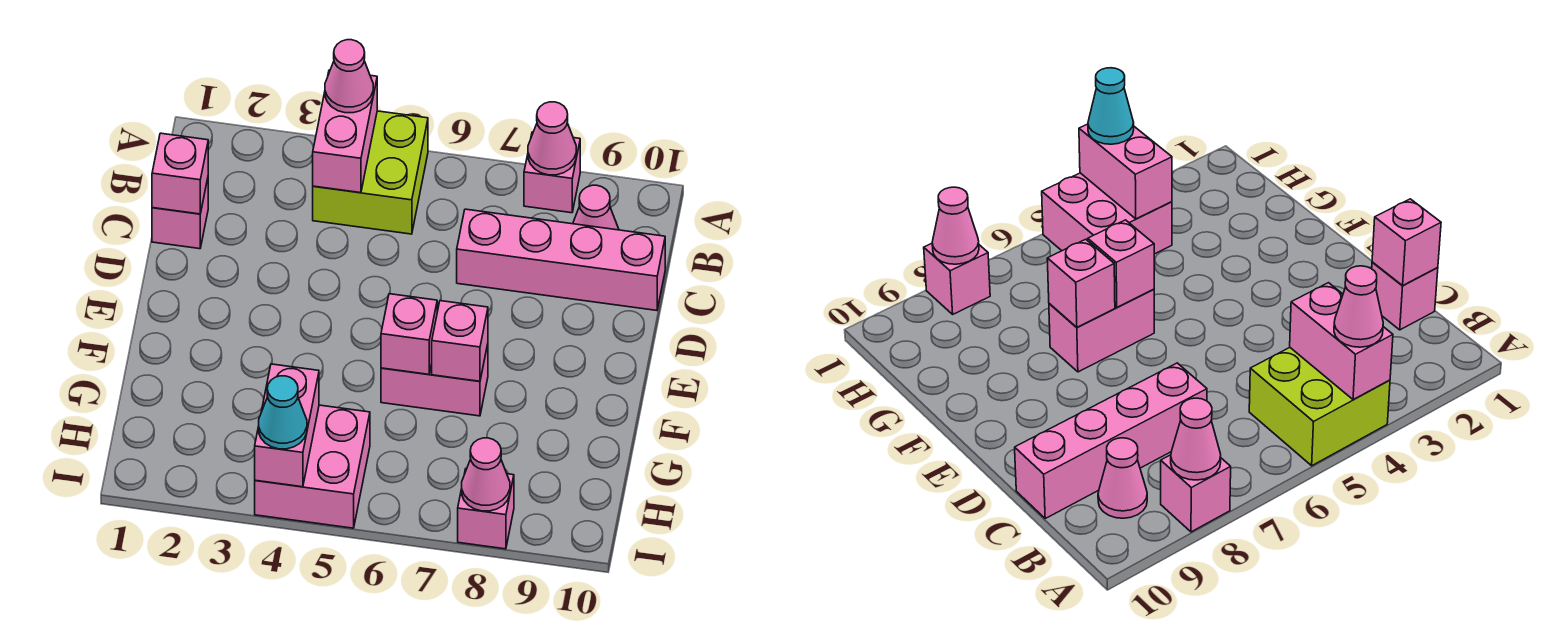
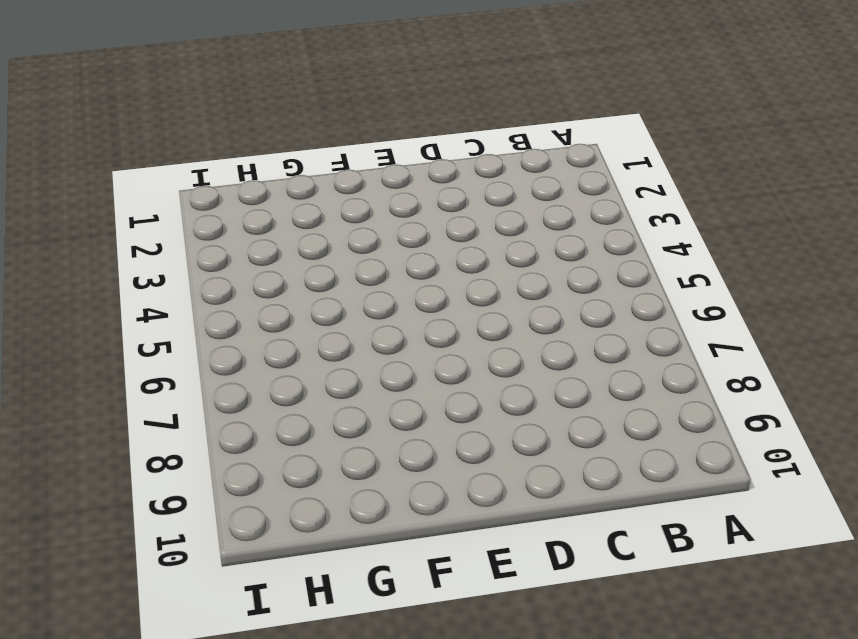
none -> lime brick A4:B5 level 1
none -> pink brick A8 level 1
none -> pink cone B9 level 1

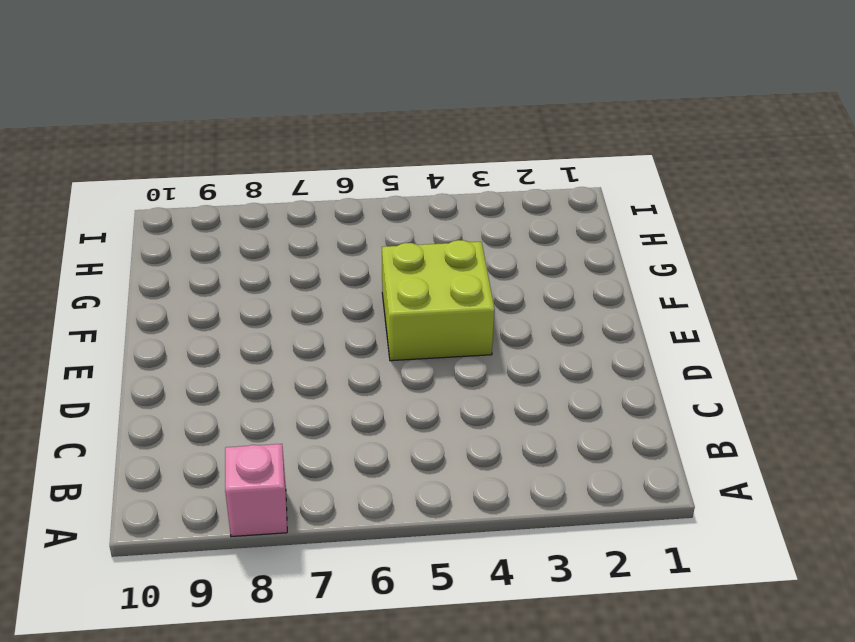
lime brick E4:F5 level 1 -> lime brick A4:B5 level 1
none -> pink cone B9 level 1
none -> pink brick C1 level 1
none -> pink brick C7:C10 level 1

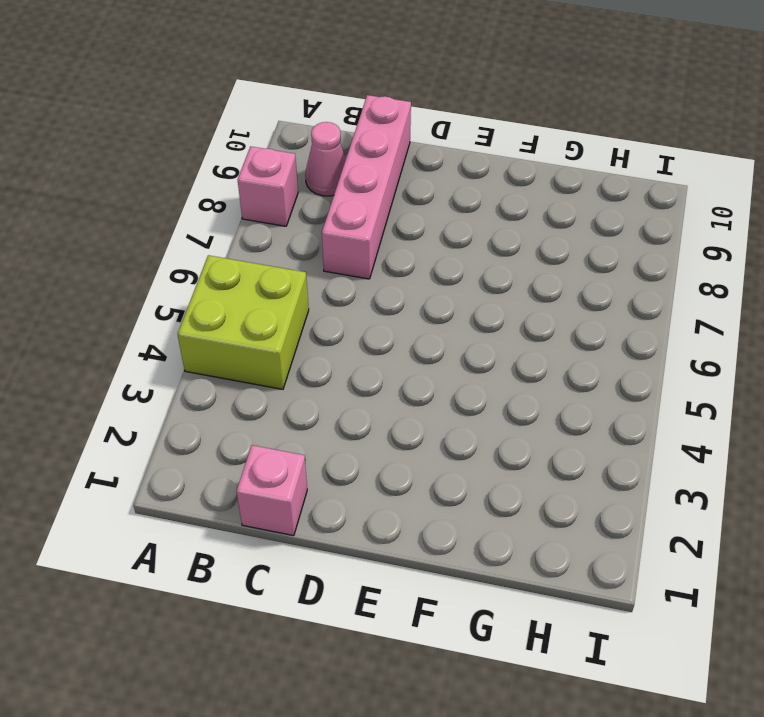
none -> pink brick F6:F7 level 1
none -> pink brick H4:I5 level 1
none -> pink brick I8 level 1

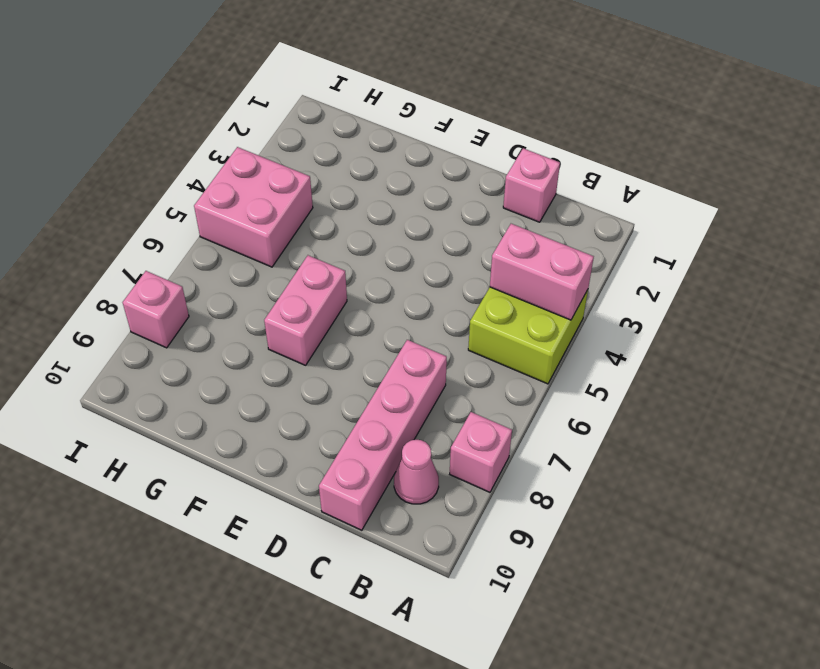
none -> pink cone A8 level 2
none -> pink brick C1 level 2
none -> pink brick F6 level 2

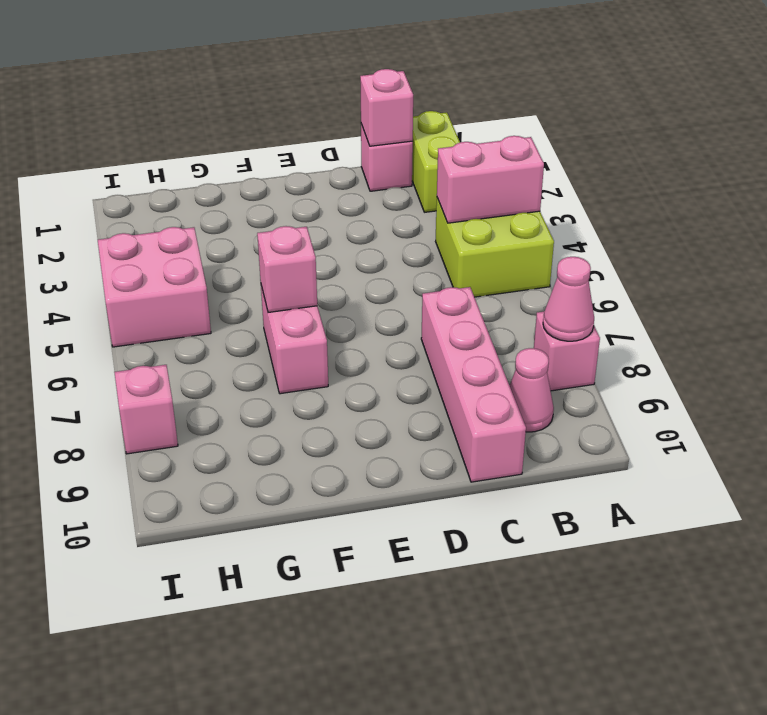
lime brick B1:B2 level 1 -> none
none -> pink brick F7 level 2
none -> pink brick H4:I4 level 2
none -> pink cone I8 level 2

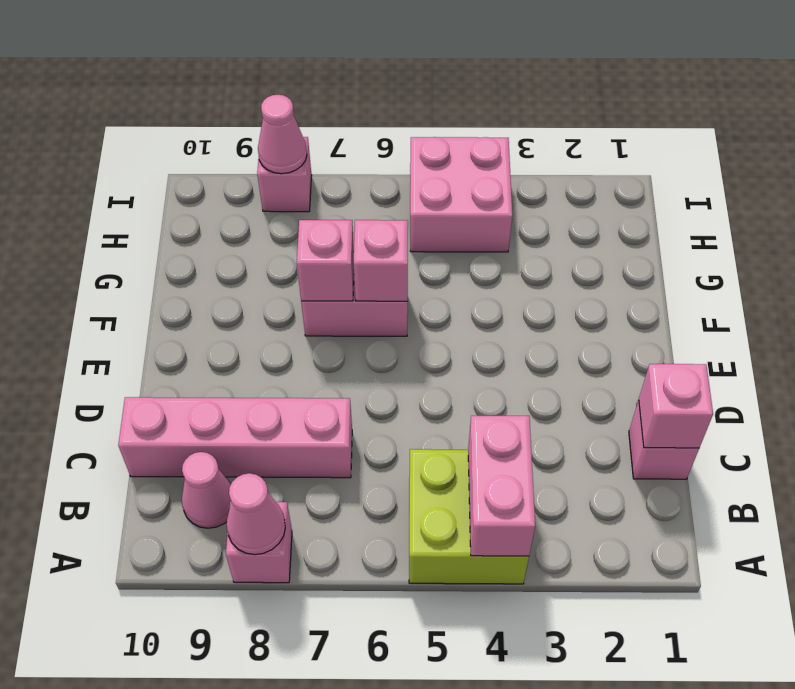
none -> pink brick H4:I4 level 2
none -> pink cone A4 level 3
none -> cyan cone I4 level 3

